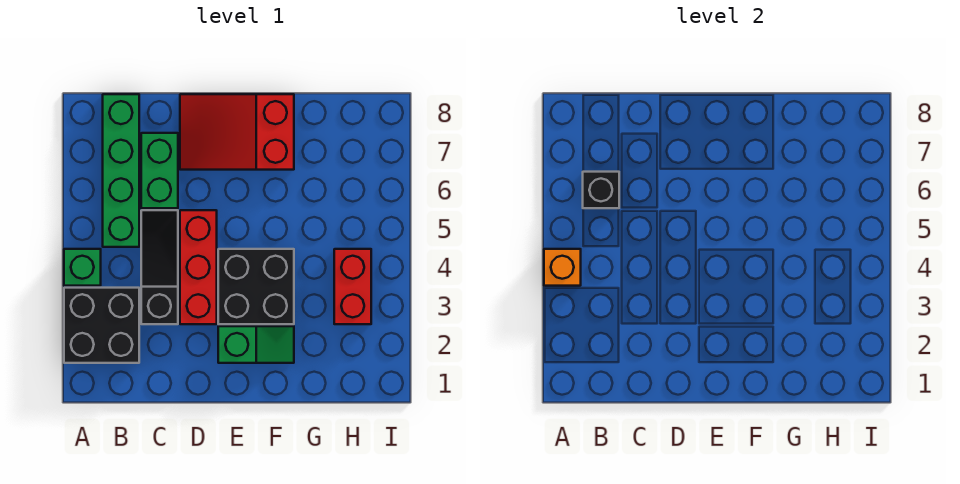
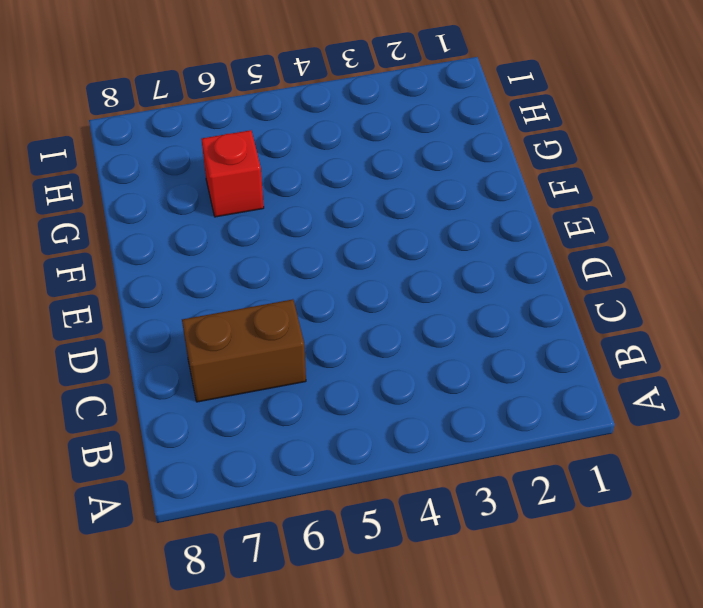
brown brick C6:C7 level 1 -> green brick C6:C7 level 1
red brick G6 level 1 -> none
none -> black brick A2:B3 level 1
none -> green brick A4 level 1
none -> green brick B5:B8 level 1

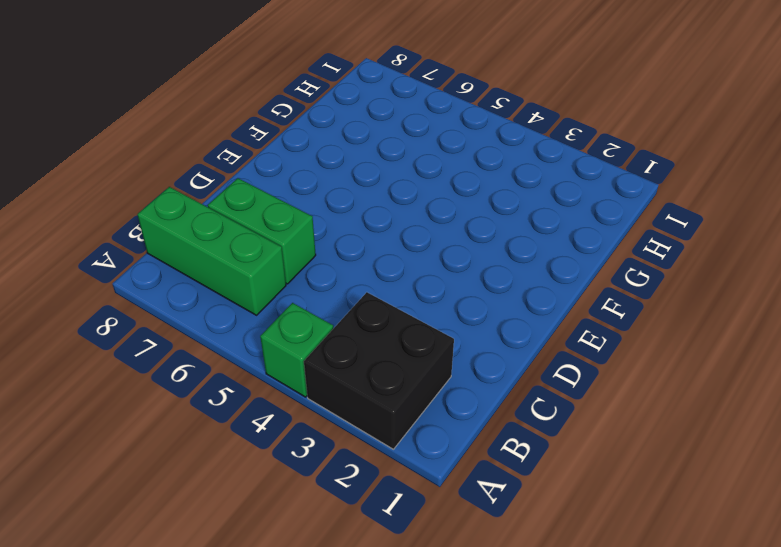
green brick B6:B8 level 1 -> green brick B5:B8 level 1
none -> black slope C3:C5 level 1 top 3
none -> red brick D3:D5 level 1
none -> red slope D7:F8 level 1 top F

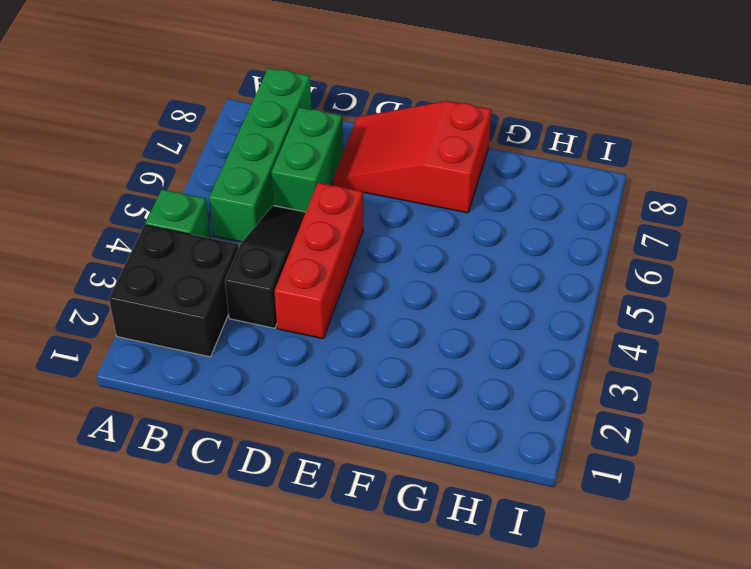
none -> green slope E2:F2 level 1 top E
none -> black brick E3:F4 level 1
none -> red brick H3:H4 level 1

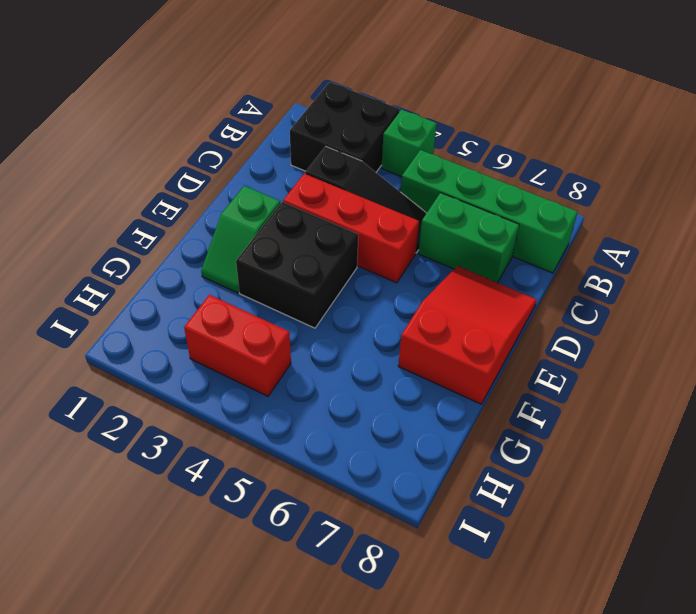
none -> orange brick A4 level 2
none -> black brick B6 level 2

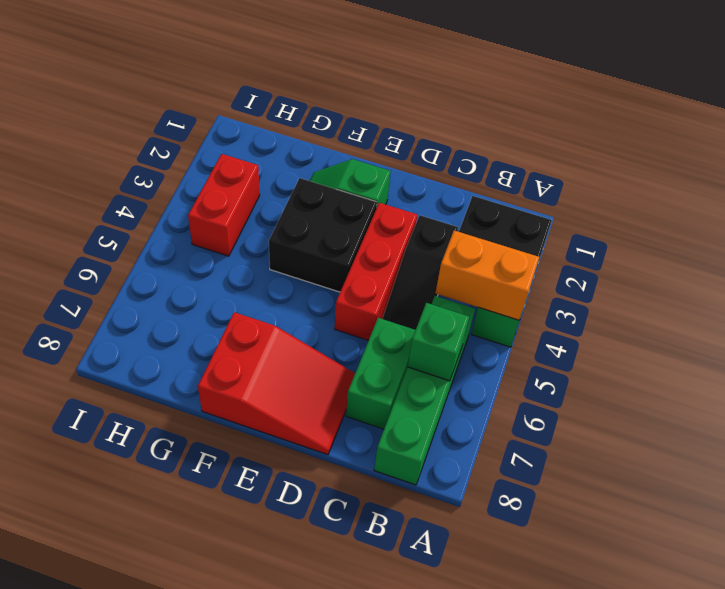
orange brick A4:B4 level 2 -> orange brick A4 level 2
green brick B6 level 2 -> black brick B6 level 2

